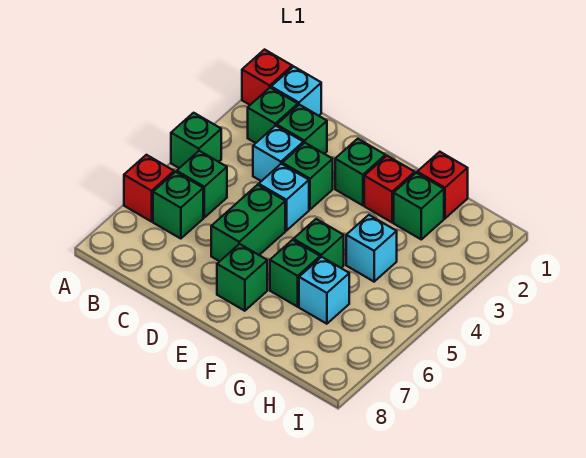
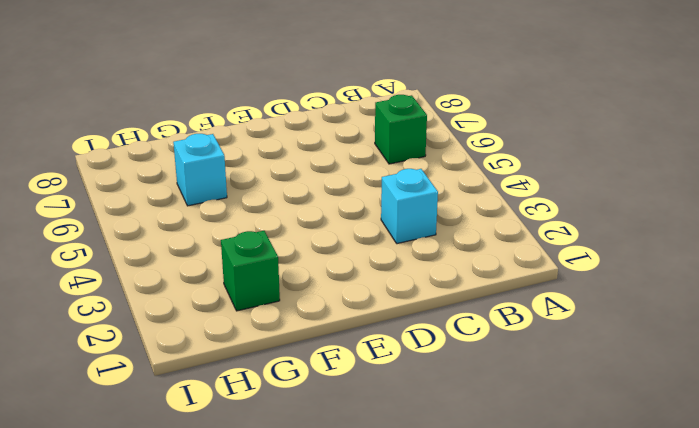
none -> red brick A1 level 1
none -> green brick A4 level 1
none -> red brick A6 level 1

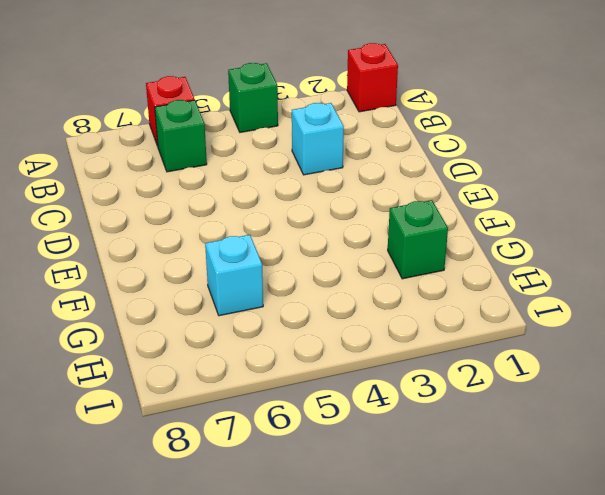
none -> cyan brick B1 level 1
none -> green brick B2 level 1
none -> green brick B5 level 1

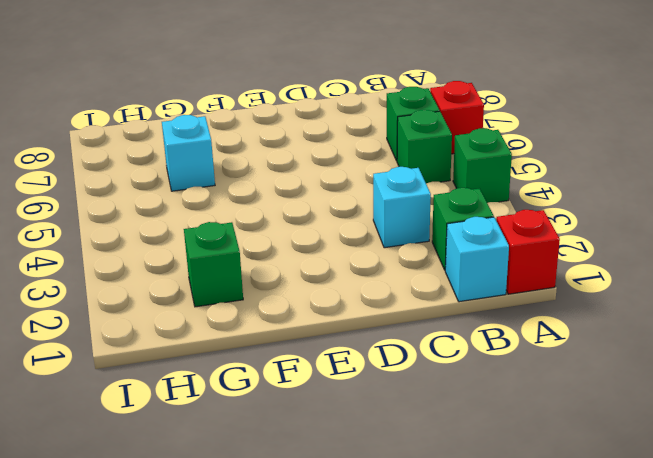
none -> green brick C2 level 1
none -> green brick D3 level 1
none -> cyan brick D4 level 1

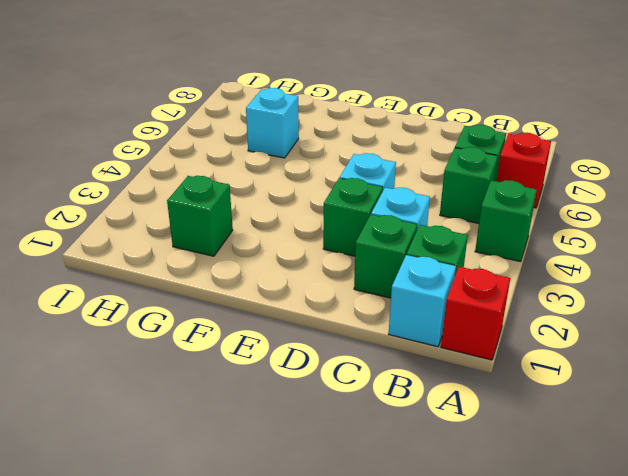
none -> green brick D5:D6 level 1
none -> green brick E2 level 1
none -> green brick E7 level 1

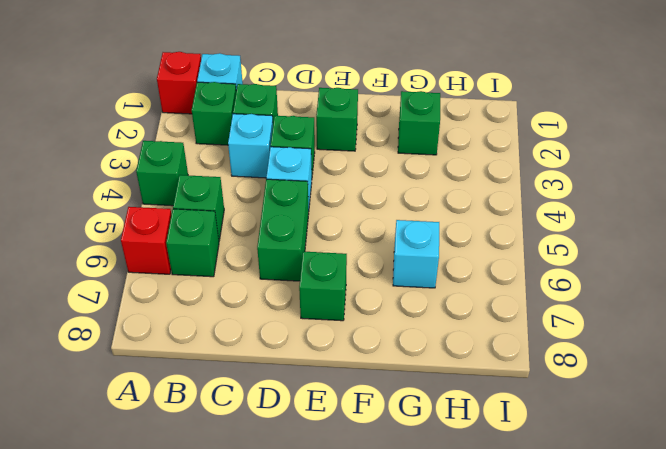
none -> red brick F2 level 1
none -> green brick F5 level 1
none -> green brick F6 level 1

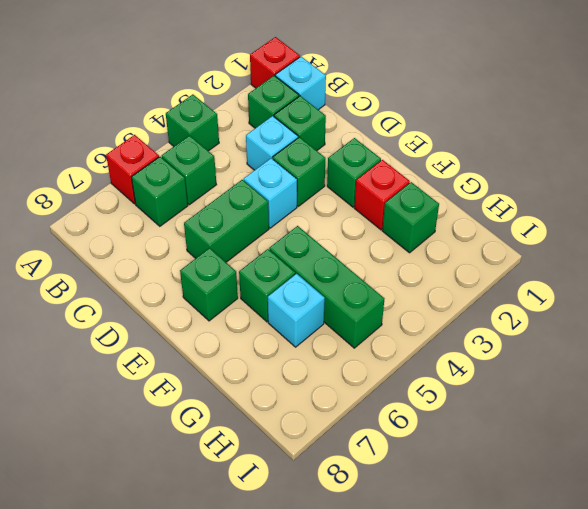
green brick F5:H5 level 1 -> green brick F5 level 1
none -> red brick G1 level 1
none -> cyan brick G4 level 1

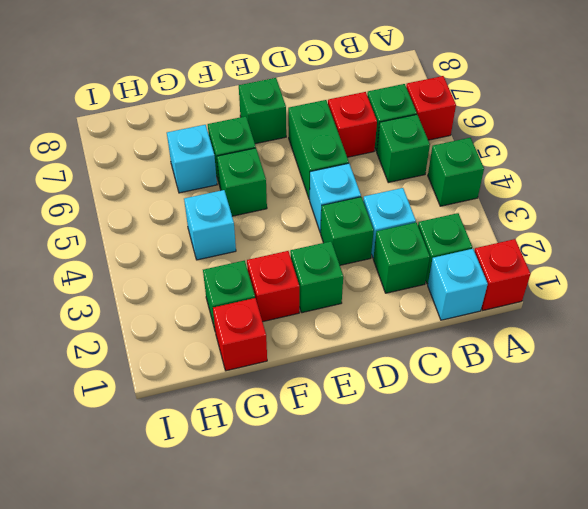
red brick C6 level 1 -> none

